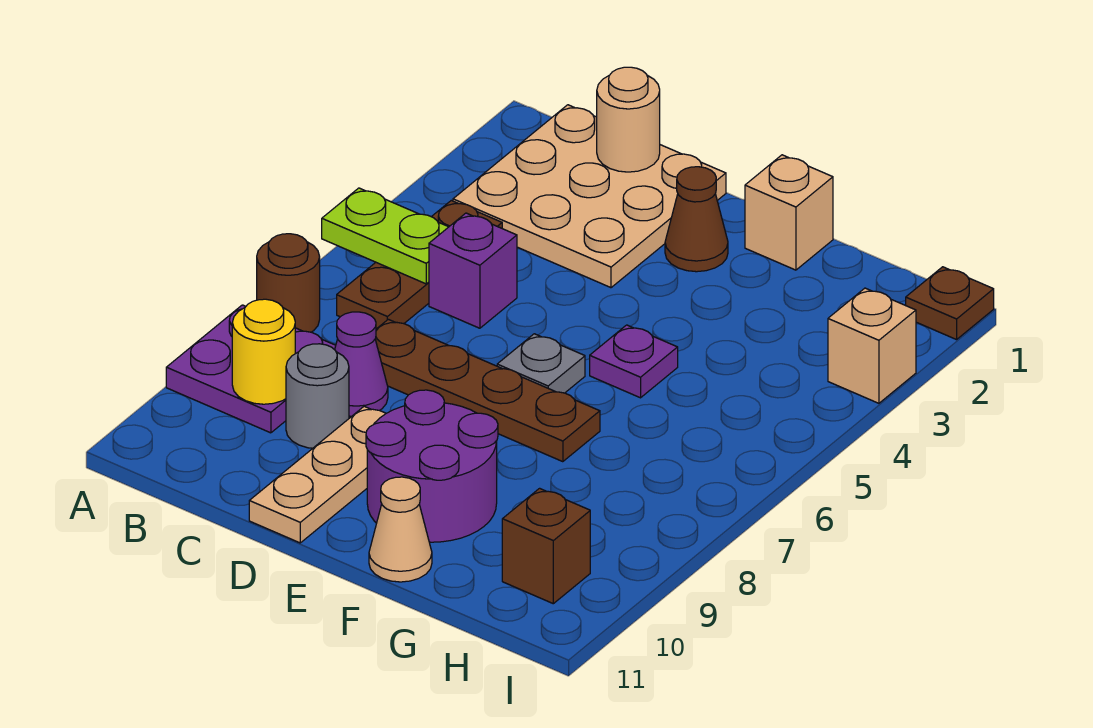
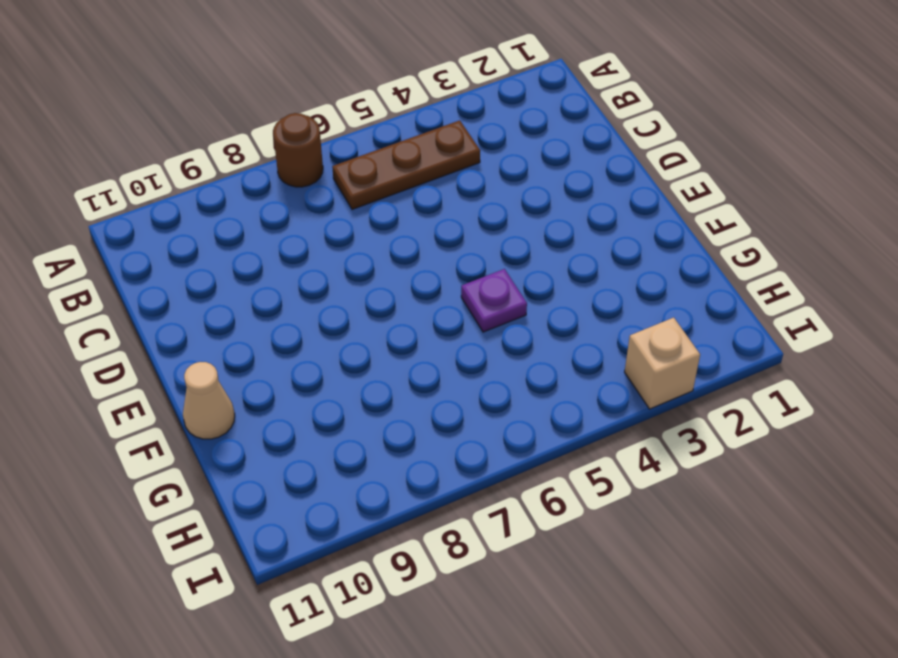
none -> purple plate A8:B9 level 1
none -> tan plate B1:D3 level 1
none -> purple brick C5 level 1

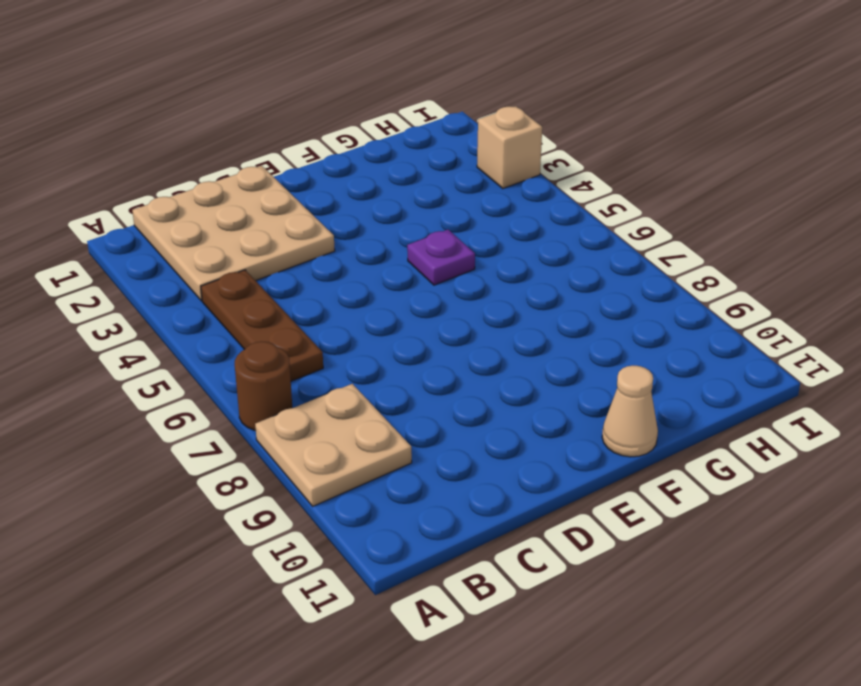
tan plate A8:B9 level 1 -> purple plate A8:B9 level 1
none -> purple brick C5 level 1
none -> brown plate C7:F7 level 1
none -> purple cone C8 level 1

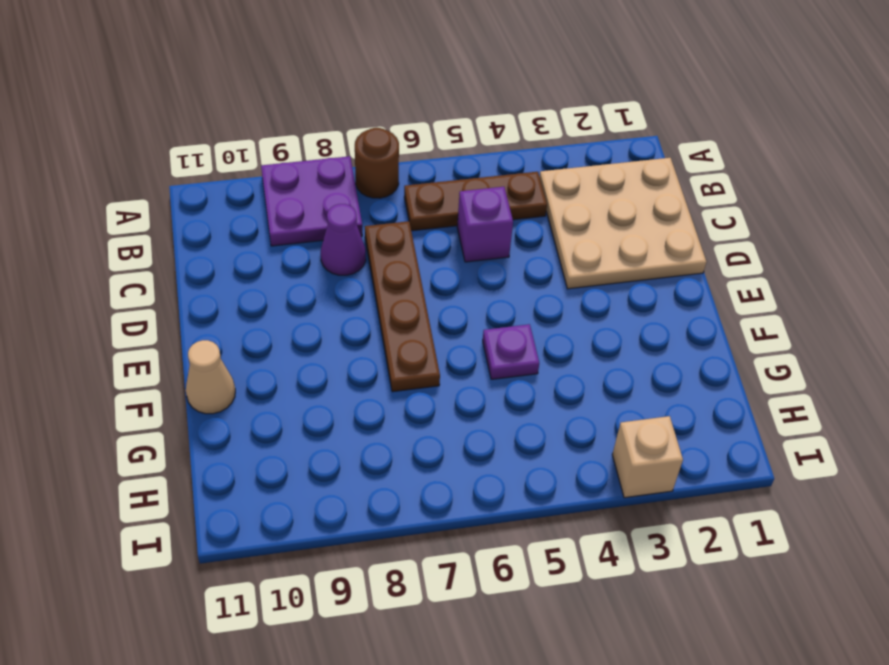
none -> grey round brick C9 level 1
none -> tan plate D9:D11 level 1
none -> brown cone E2 level 1

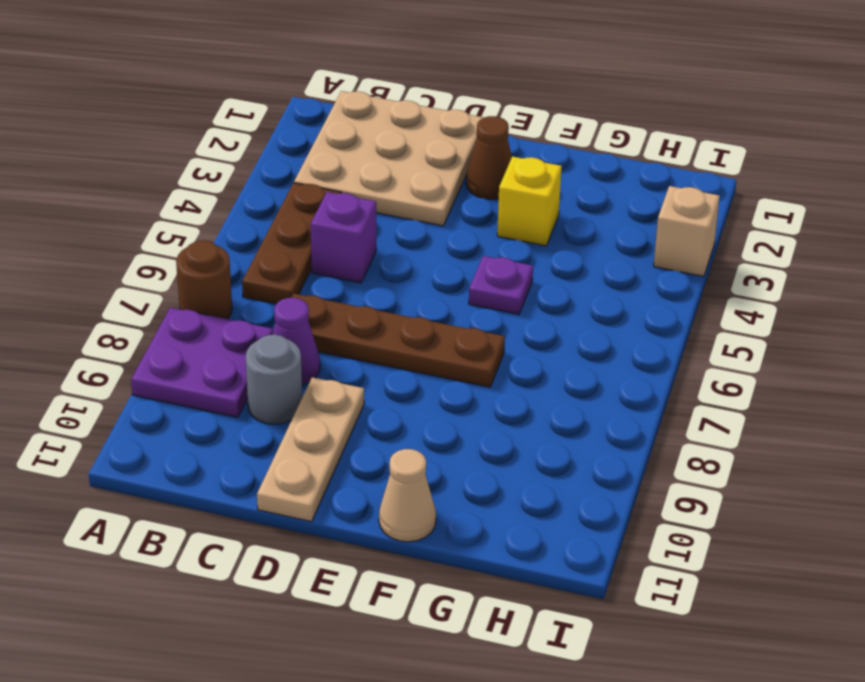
yellow brick F3 level 1 -> none
none -> grey plate E6 level 1
none -> purple round brick E9:F10 level 1
none -> tan brick F1 level 1

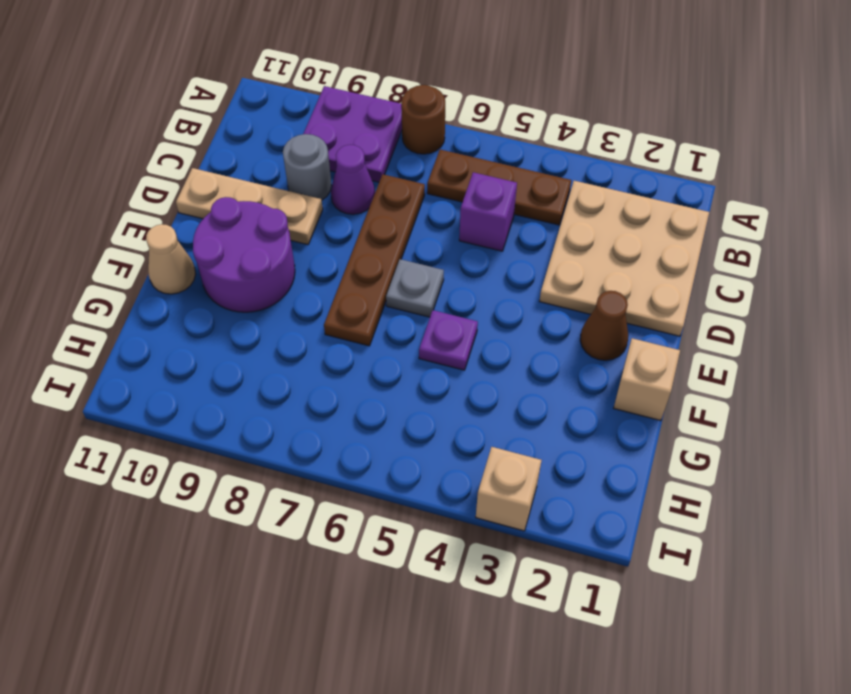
none -> brown brick H10 level 1
none -> brown plate I1 level 1
none -> lime plate A5:B5 level 2

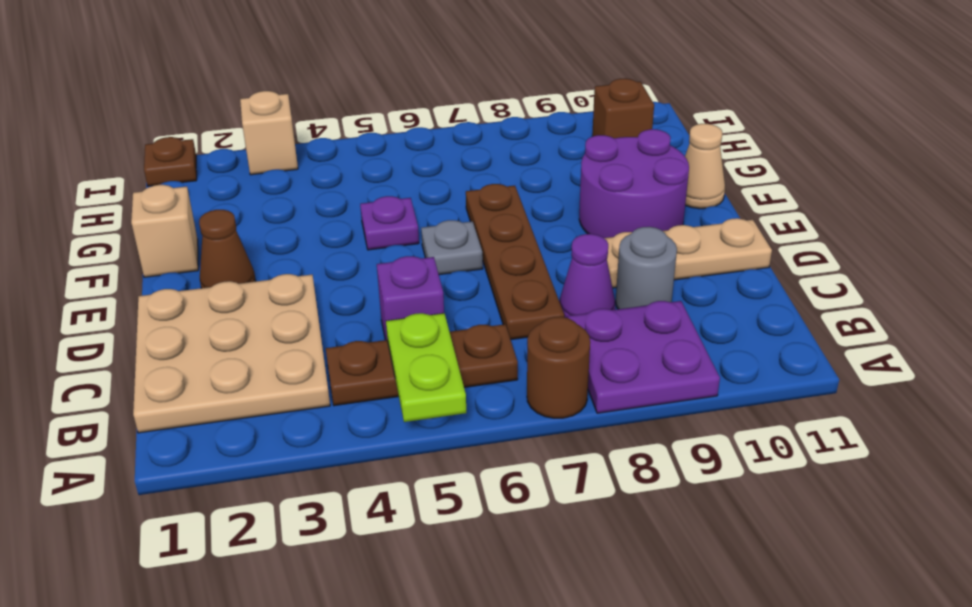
none -> yellow round brick B9 level 2
none -> tan round brick C1 level 2

